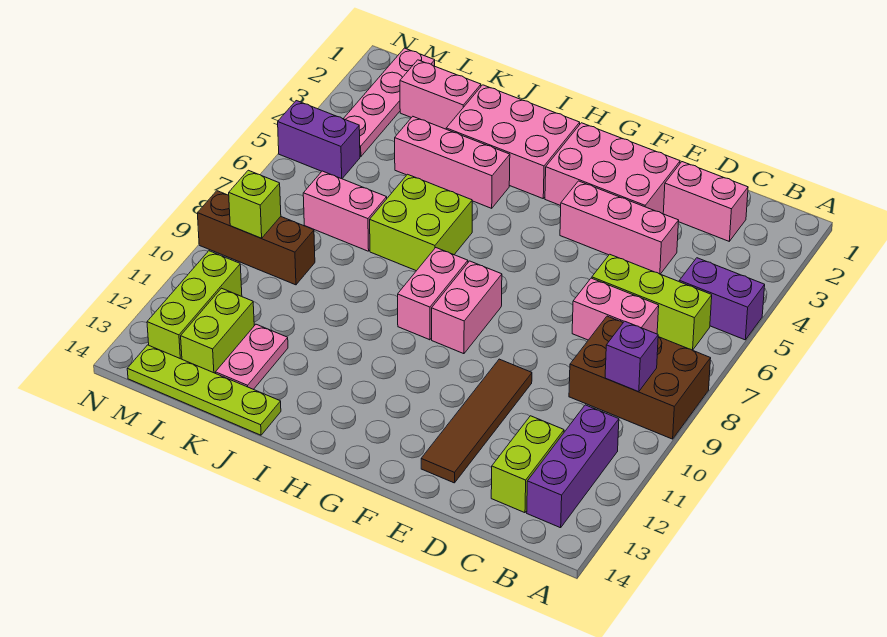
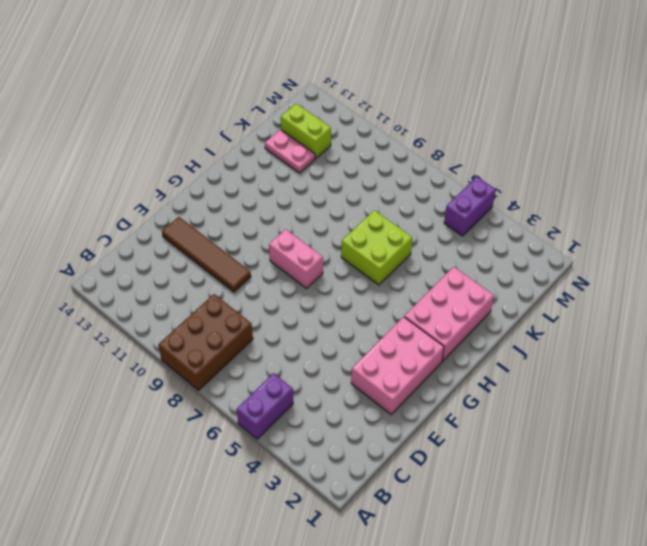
none -> lime brick B6:D6 level 1
none -> purple brick B11:B13 level 1
none -> pink brick C2:D2 level 1

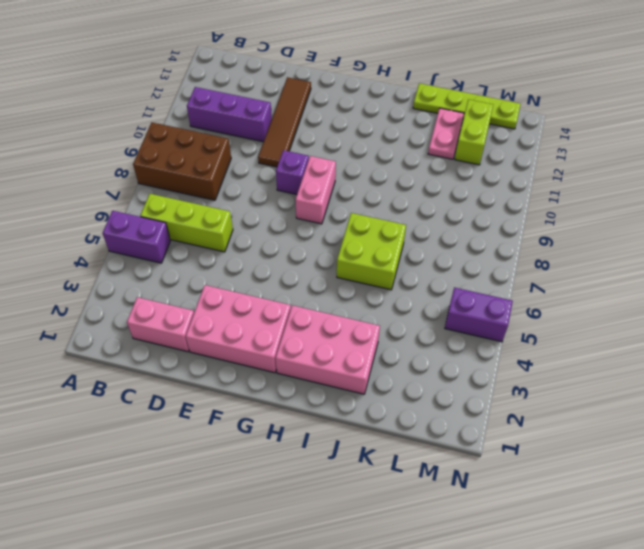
purple brick B11:D11 level 1 -> purple brick B11:B13 level 1
purple brick F9 level 1 -> purple brick B9 level 2
none -> pink brick C7:D7 level 1
none -> lime brick C12:C13 level 1
none -> pink brick D4:F4 level 1

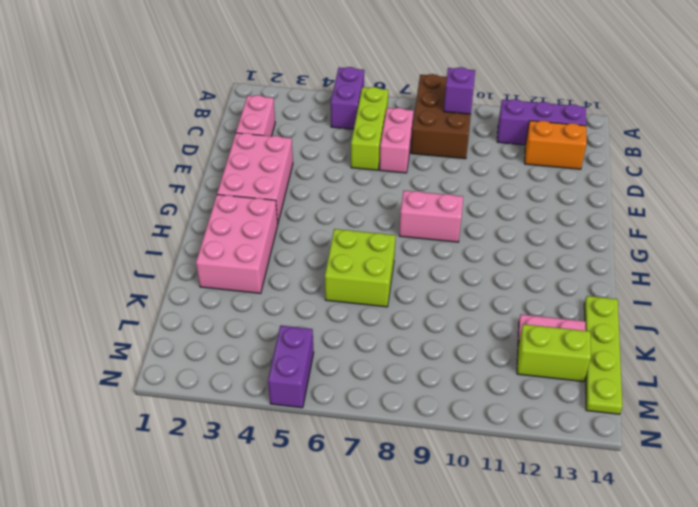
orange brick C12:C13 level 1 -> lime brick C12:C13 level 1
none -> pink brick D4:F4 level 1
none -> brown tile E10:E13 level 1
none -> pink brick H8:H9 level 1

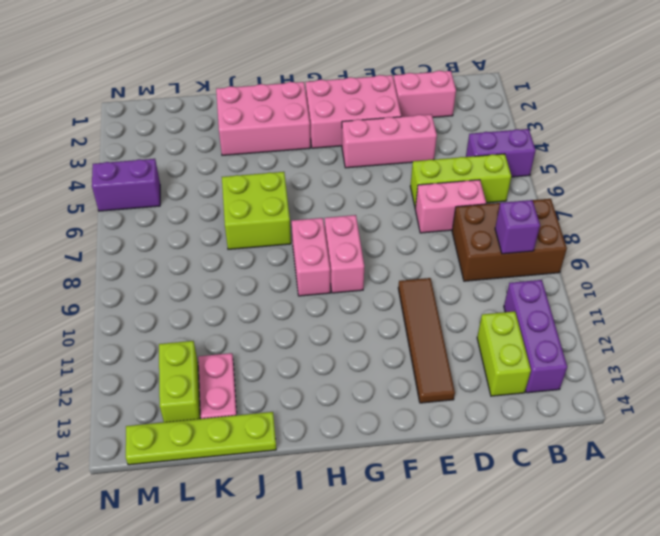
none -> pink brick I4:K4 level 1
none -> pink brick K2:L2 level 1
none -> pink brick K7:L7 level 1

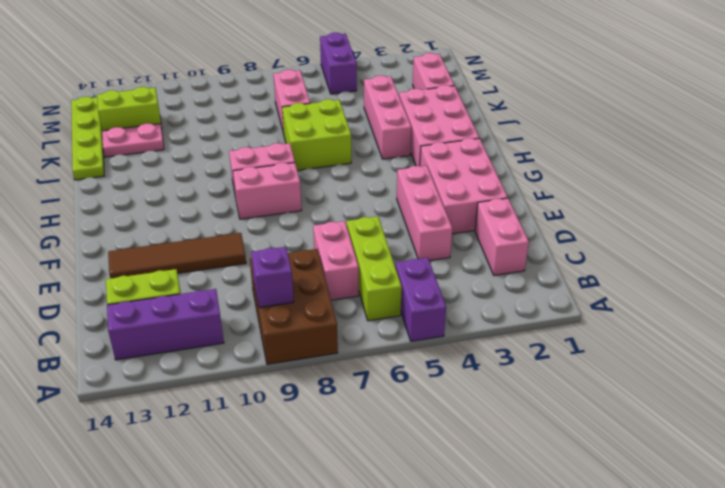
none -> brown brick L9:N9 level 1
none -> pink plate M1:M4 level 1
none -> lime brick M11:M13 level 1

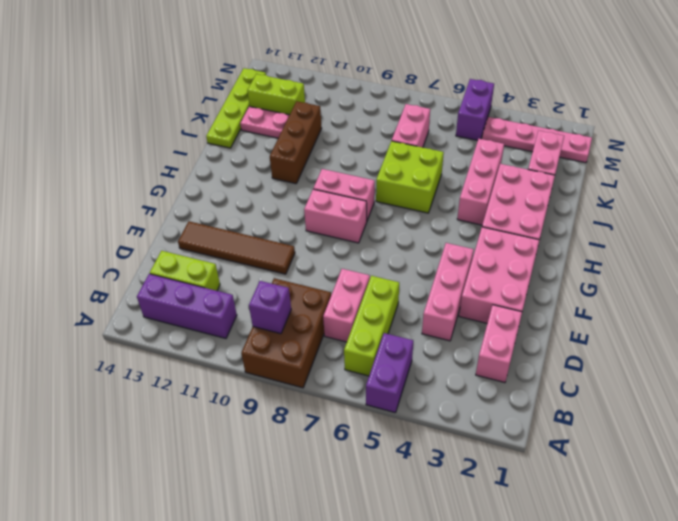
brown brick I11:K11 level 1 -> brown brick L9:N9 level 1
none -> lime brick M11:M13 level 1
none -> lime brick M9 level 2

